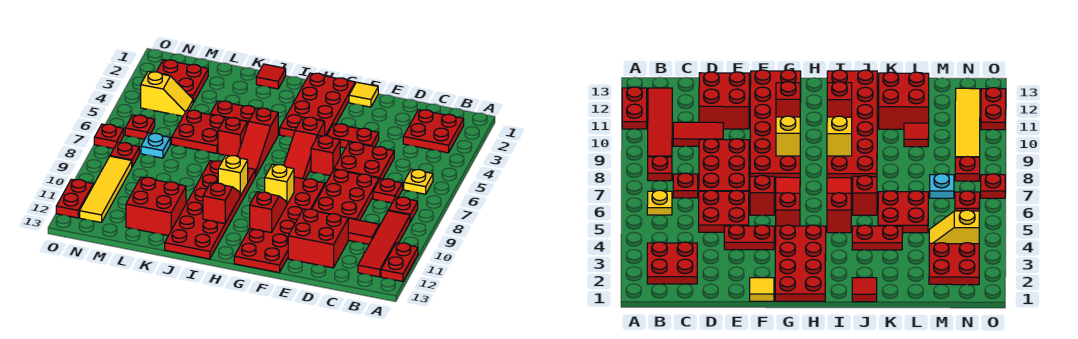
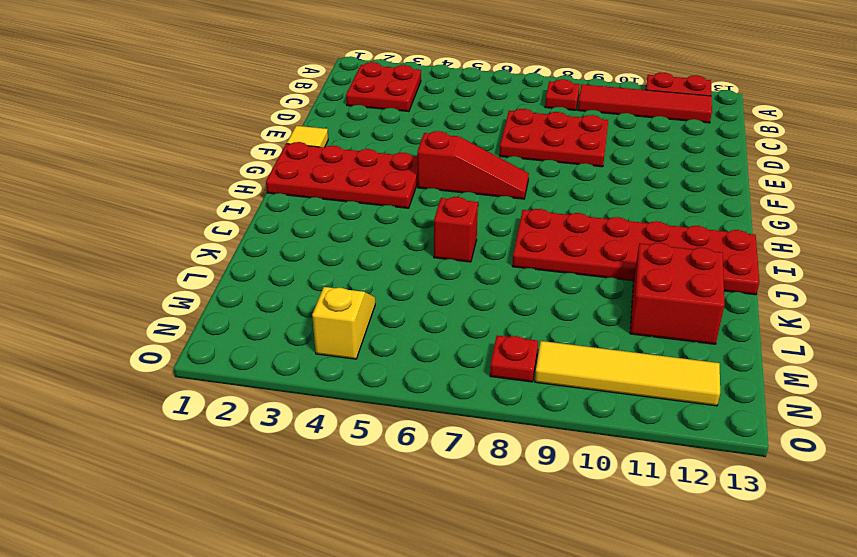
none -> yellow plate B6 level 1
none -> red plate C7 level 1
none -> red tile C10:D10 level 1
none -> red plate D5:E6 level 1

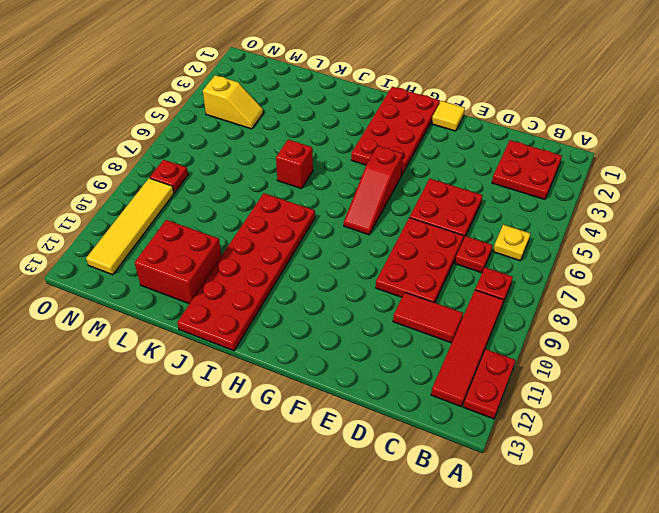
none -> red brick D11:E12 level 1
none -> red plate E4:F4 level 1
none -> red brick F6 level 1
none -> red plate F8:G13 level 1

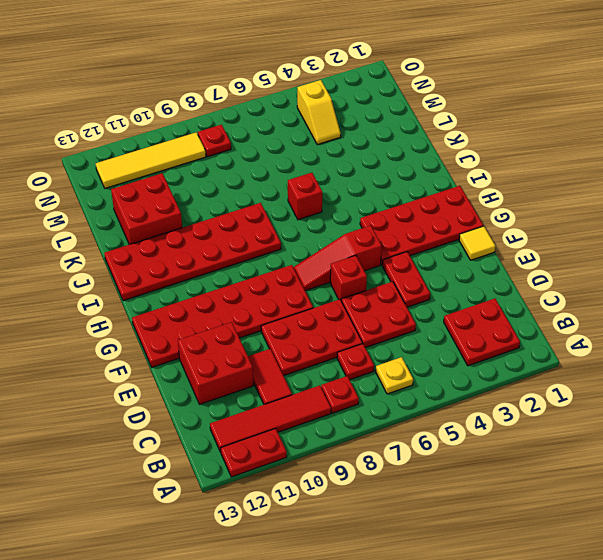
none -> red slope I5:I7 level 1 top 5
none -> red tile J1 level 1
none -> red plate J4:K4 level 1
none -> red plate K5:L6 level 1

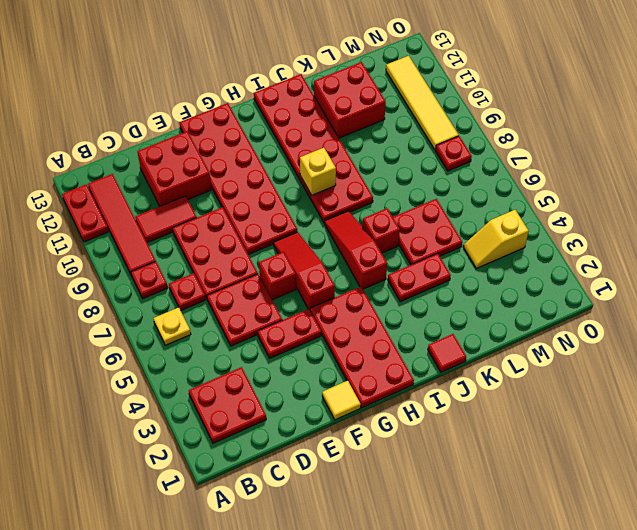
none -> red tile L10 level 1
none -> red plate M2:N3 level 1
none -> cyan plate M7 level 1
none -> red plate N6 level 1

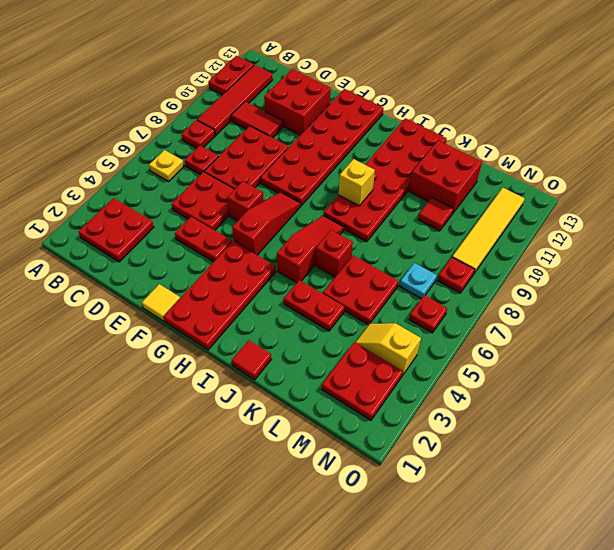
none -> red plate O7 level 1
none -> red plate O11:O12 level 1
none -> yellow brick G9 level 2
none -> red slope G10:G11 level 2 top 11

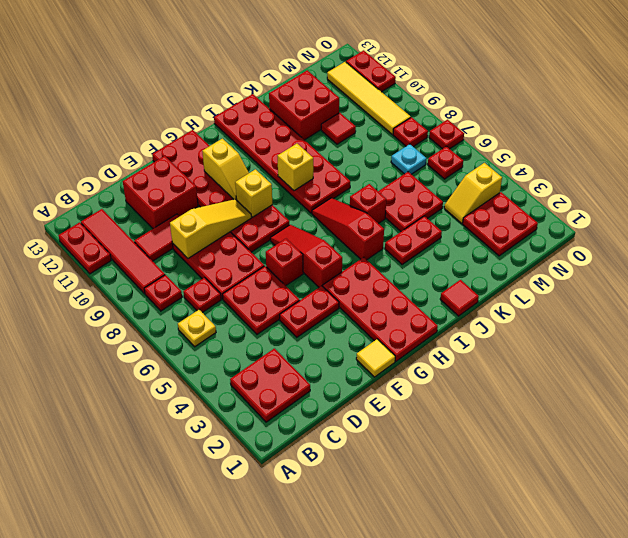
yellow slope D9:F9 level 2 top D -> none
yellow slope G10:G11 level 2 top 11 -> red slope G10:G11 level 2 top 11
none -> red slope I10:I11 level 2 top 11

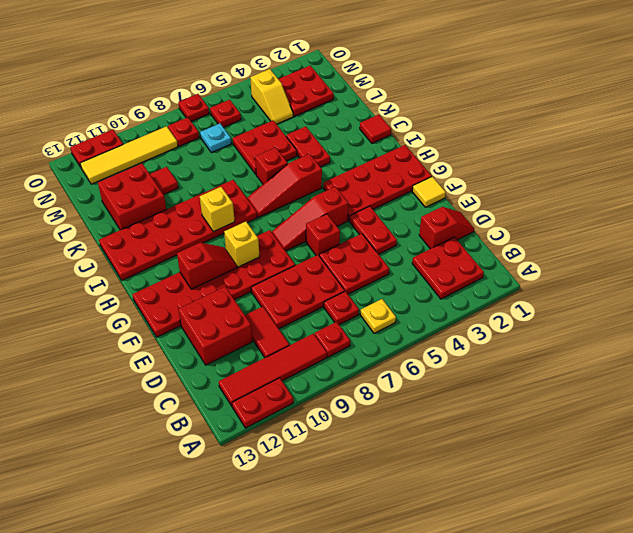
red slope D1:D2 level 1 top 2 -> red slope I10:I11 level 2 top 11

